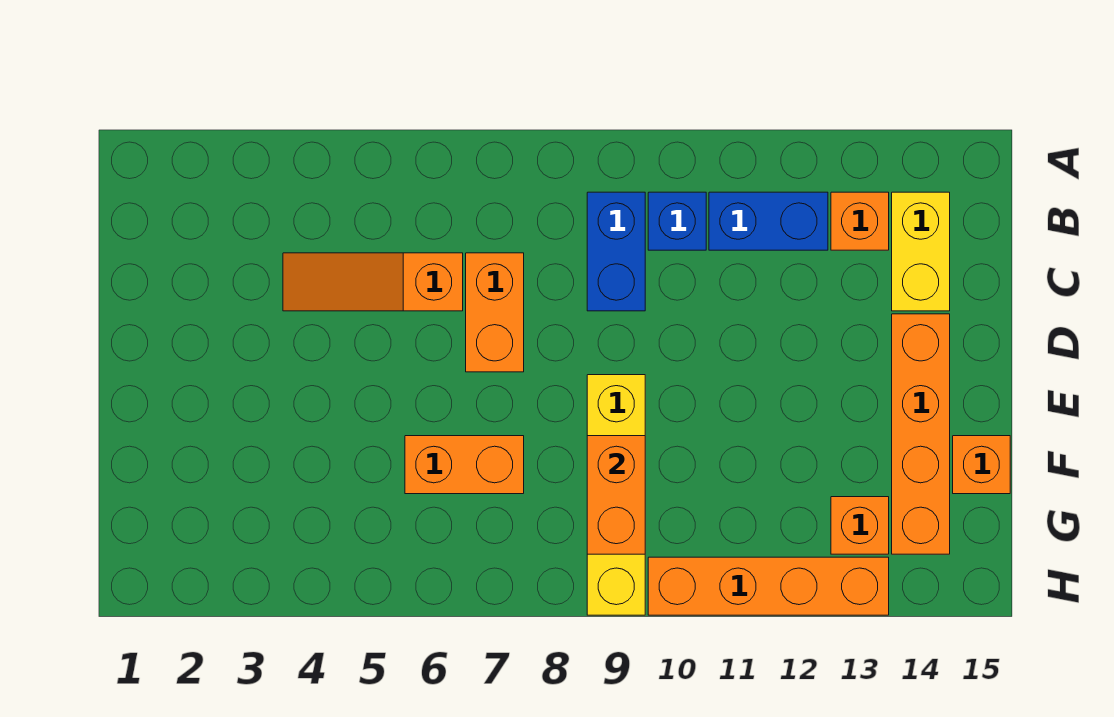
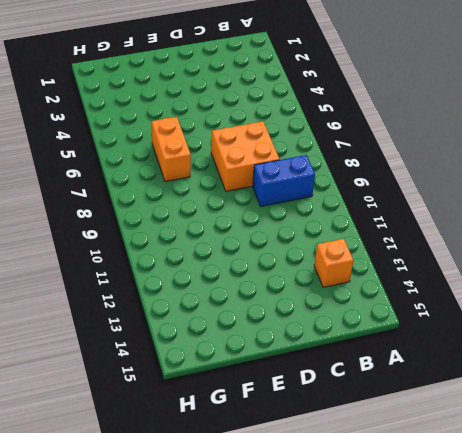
orange brick C7:D8 level 1 -> orange brick C7:D7 level 1
none -> blue brick B10 level 1
none -> blue brick B11:B12 level 1
none -> yellow brick B14:C14 level 1

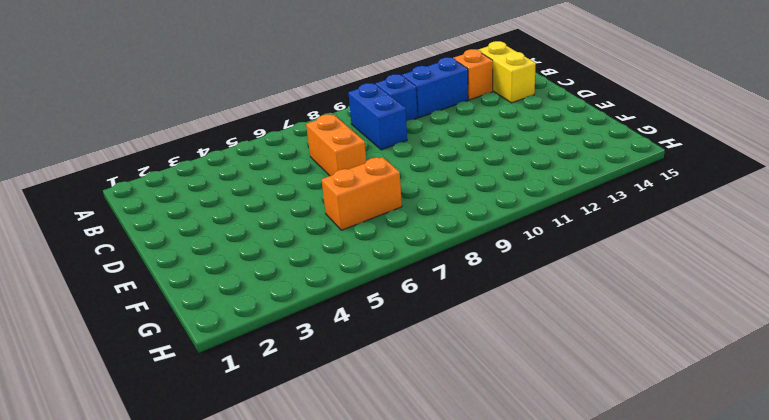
none -> orange slope C4:C6 level 1 top 6
none -> orange brick D14:G14 level 1
none -> yellow brick E9:H9 level 1

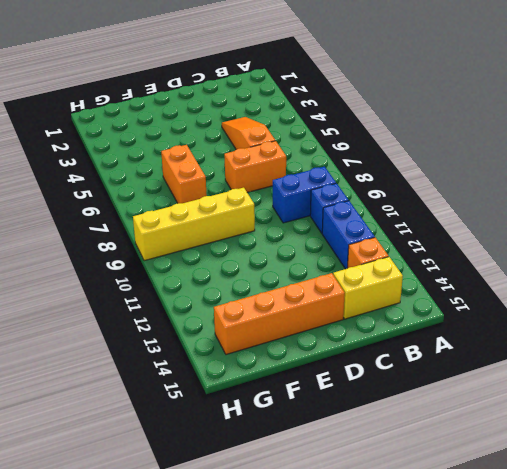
none -> orange brick F15 level 1
none -> orange brick G13 level 1
none -> orange brick H10:H13 level 1

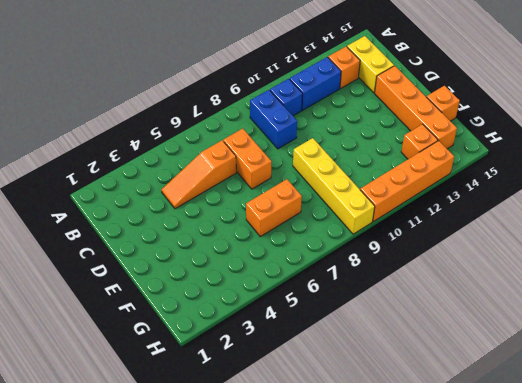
none -> orange brick F9:G9 level 2

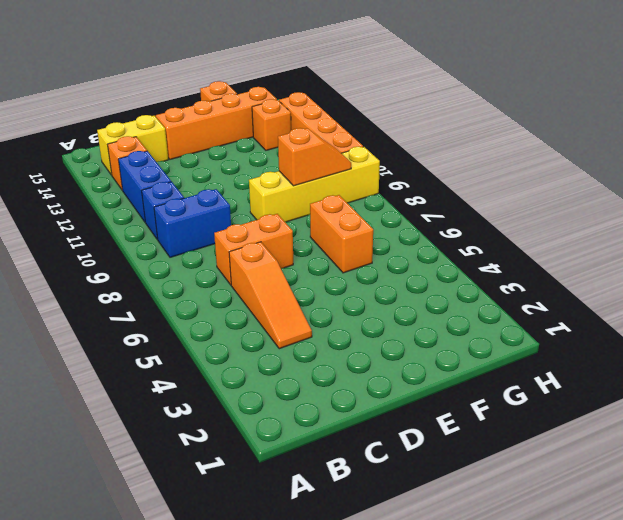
orange slope F9:G9 level 2 top F -> orange brick F9:G9 level 2

